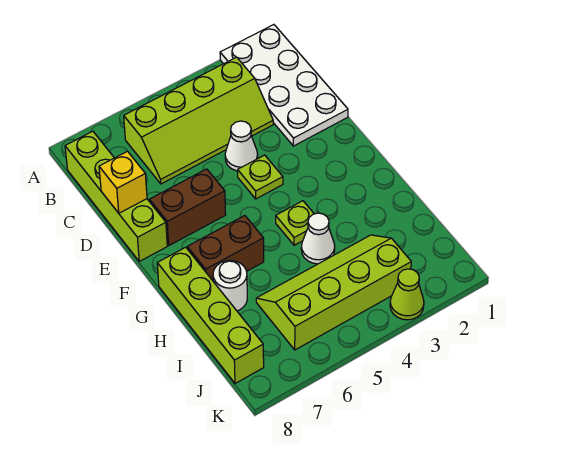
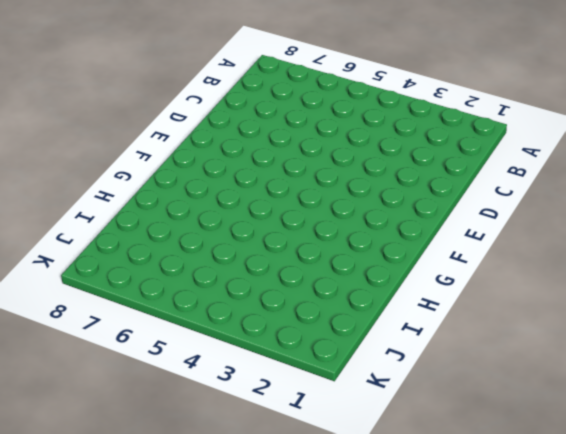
none -> white plate A1:D2 level 1
none -> lime slope B3:C6 level 1 top B
none -> lime brick B8:E8 level 1

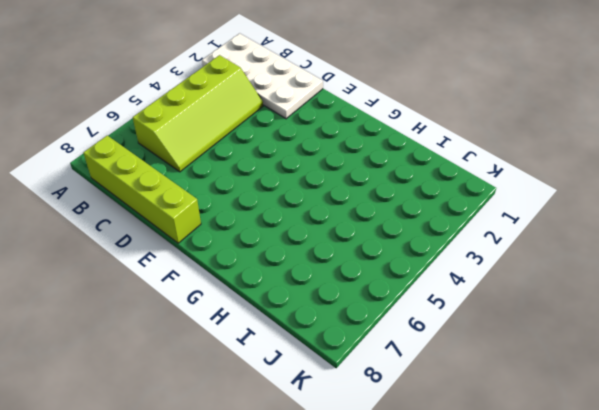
none -> white cone D4 level 1
none -> lime plate E4 level 1
none -> brown brick E6:E7 level 1

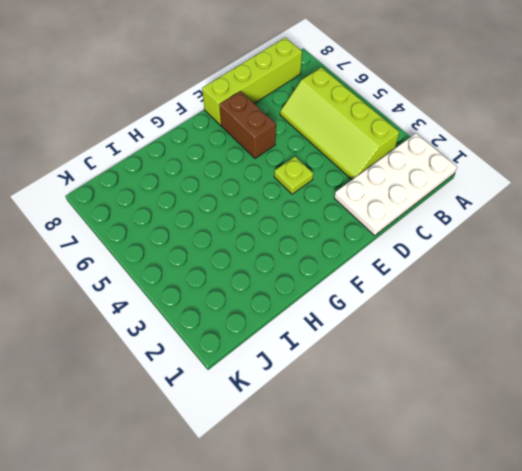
none -> white cone D4 level 1
none -> lime plate G4 level 1
none -> brown brick G6:G7 level 1

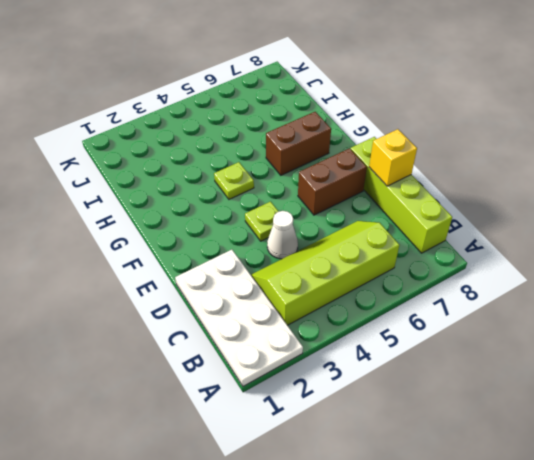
none -> lime brick G8:J8 level 1
none -> white cone H4 level 1
none -> white round brick H7 level 1

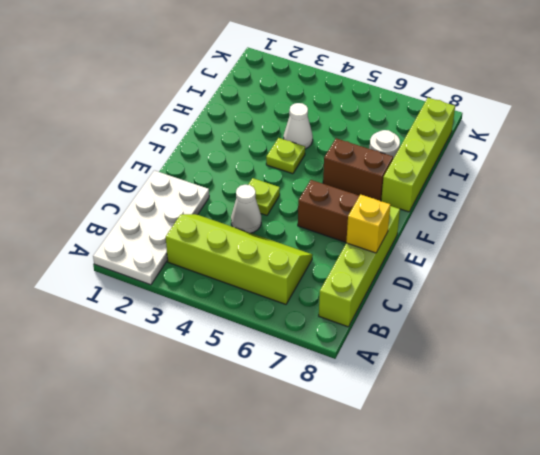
none -> lime slope I3:J6 level 1 top J
none -> lime cone K3 level 1

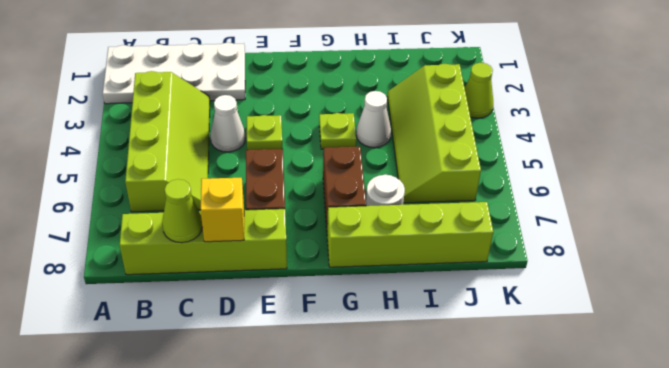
lime cone C8 level 2 -> none

